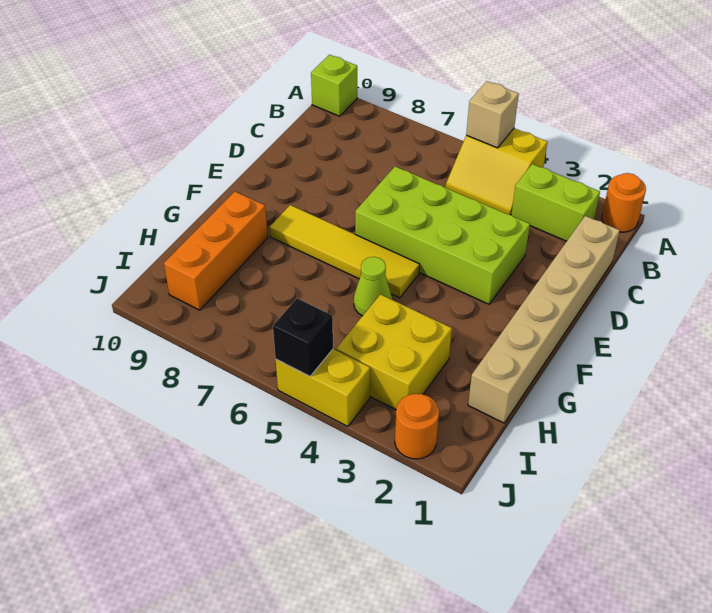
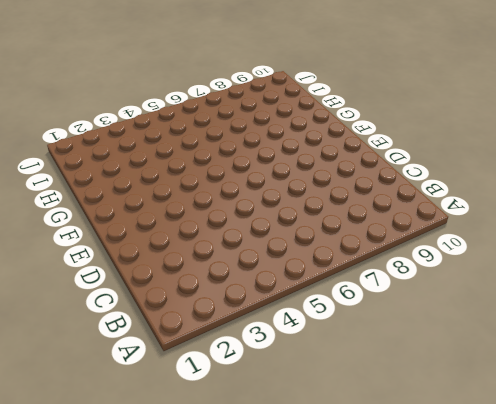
none -> orange round brick A1 level 1
none -> yellow slope A4:B5 level 1 top A
none -> lime brick A10 level 1

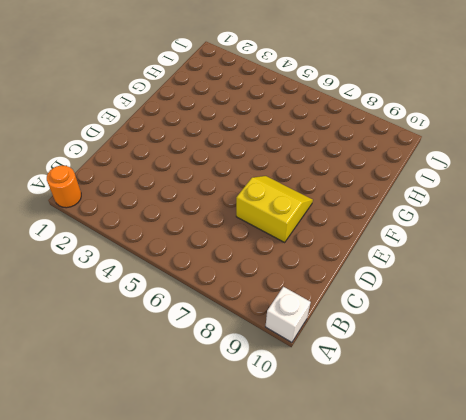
white brick A10 level 1 -> lime brick A10 level 1
yellow slope D7:E8 level 1 top D -> yellow slope A4:B5 level 1 top A
none -> lime brick B2:B3 level 1
none -> tan brick C1:H1 level 1
none -> lime brick D3:E6 level 1

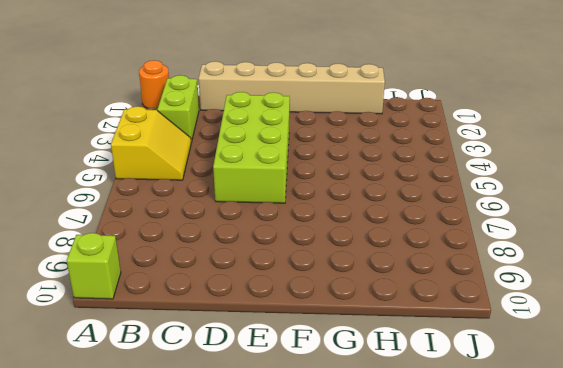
none -> yellow tile F5:F8 level 1
none -> lime cone G5 level 1
none -> orange brick G9:I9 level 1

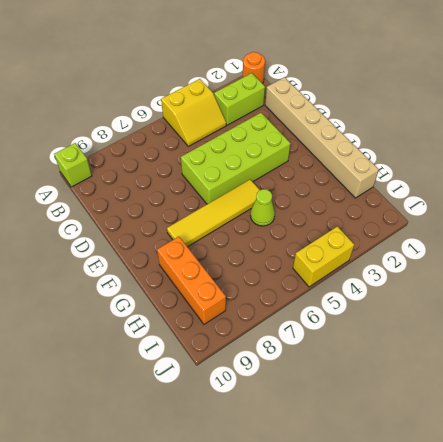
none -> yellow brick H3:I4 level 1
none -> orange round brick J2 level 1
none -> tan brick A5 level 2

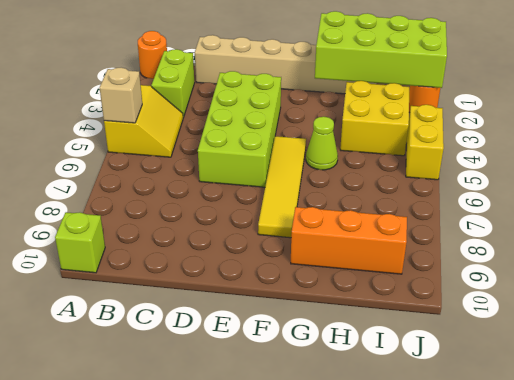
lime brick G1:J2 level 2 -> none
none -> black brick J5 level 2

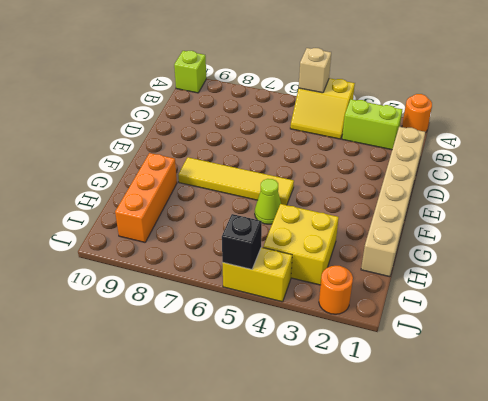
none -> lime brick D3:E6 level 1

